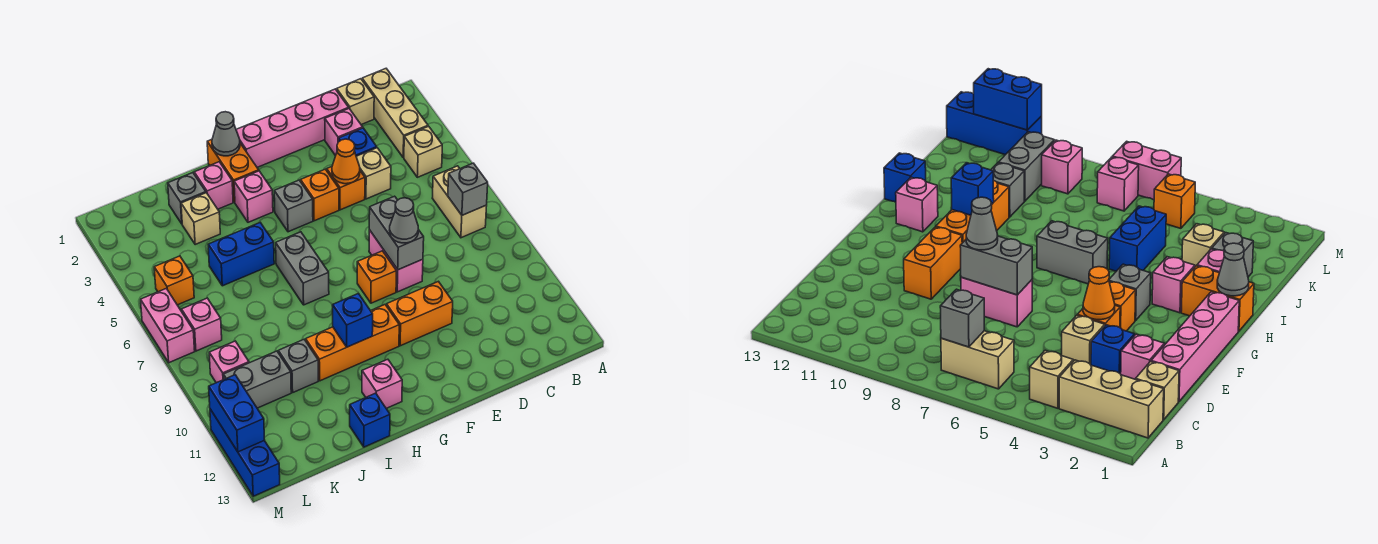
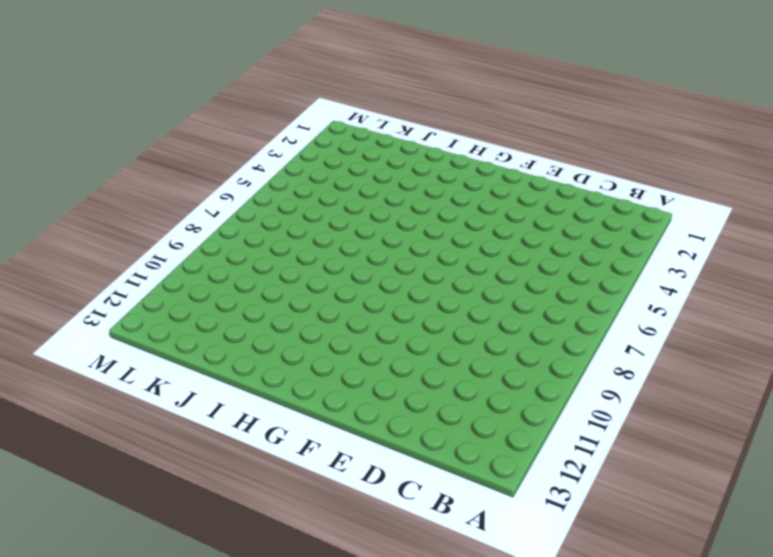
none -> tan brick B1:B3 level 1
none -> tan brick B4 level 1
none -> tan brick B6:B7 level 1
none -> tan brick C1 level 1

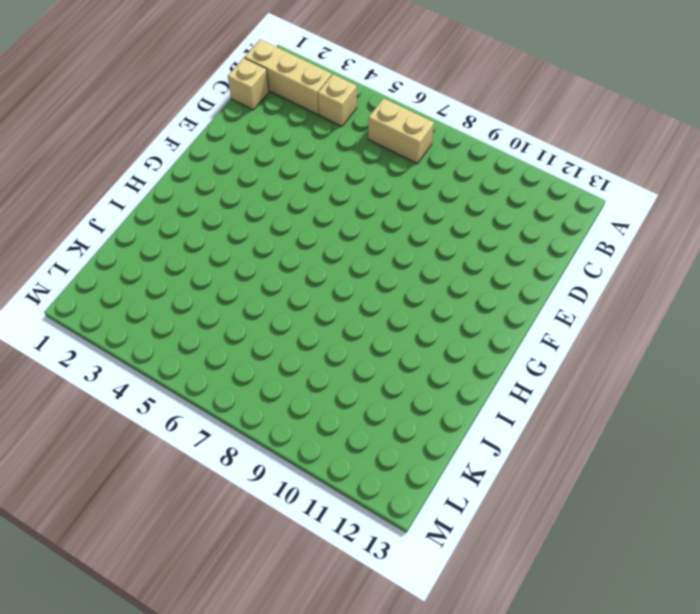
none -> pink brick D1:G1 level 1
none -> pink brick D2 level 1
none -> blue brick D3 level 1
none -> tan brick D4 level 1

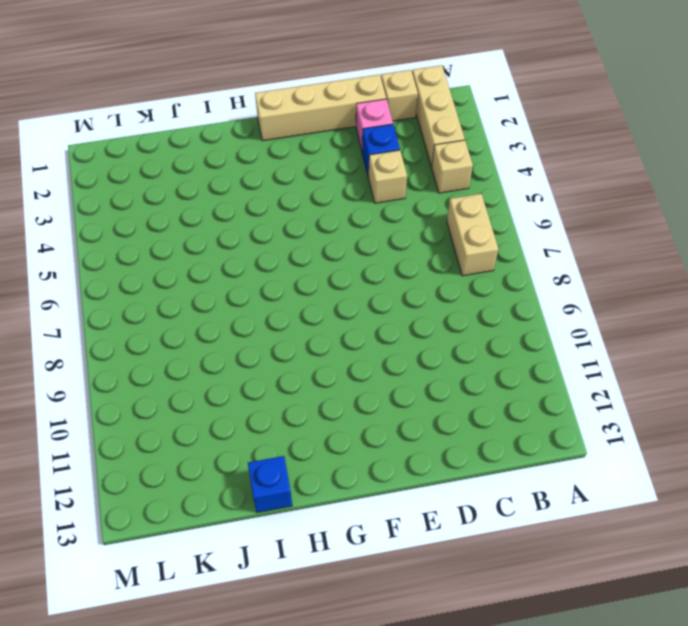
tan brick D1:G1 level 1 -> pink brick D1:G1 level 1
none -> orange brick E4 level 1
none -> pink brick E7:E8 level 1
none -> orange brick E10:F10 level 1
none -> orange brick F4 level 1

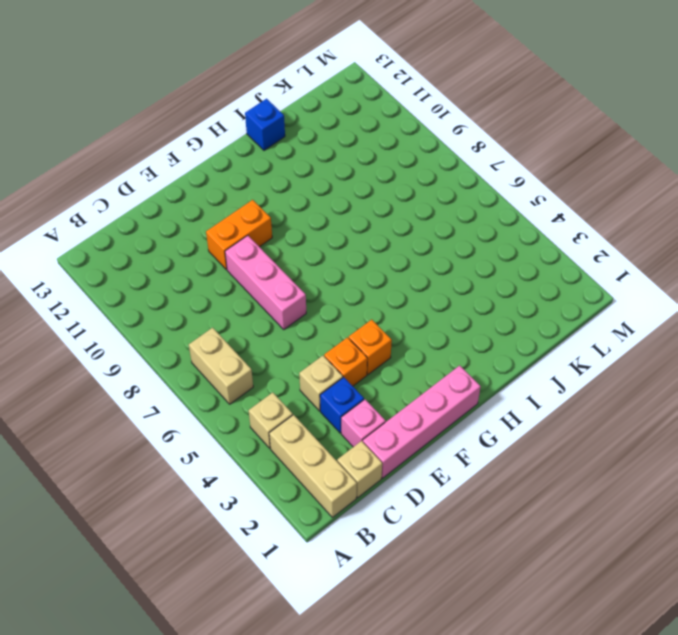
pink brick E7:E9 level 1 -> pink brick E7:E8 level 1
none -> orange brick F8 level 1
none -> grey brick G4 level 1
none -> orange brick G10:I10 level 1
none -> orange brick H1:H2 level 1

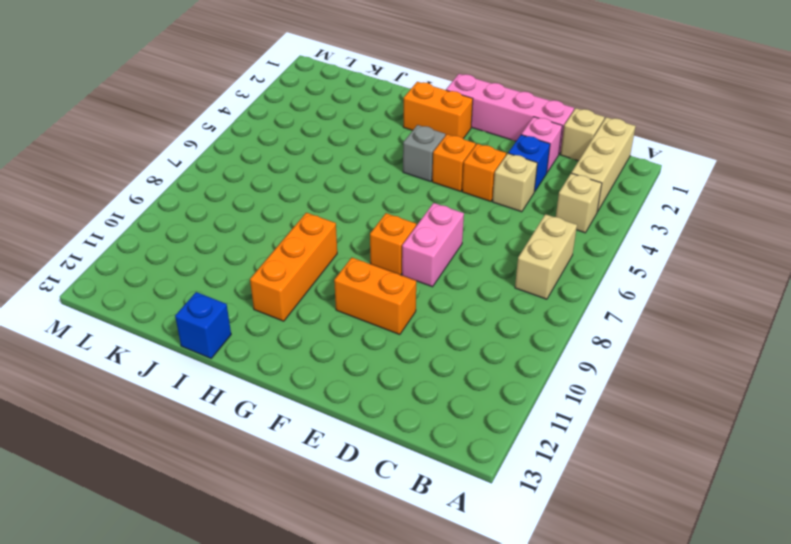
orange brick G2:H2 level 1 -> orange brick H1:H2 level 1
orange brick H9:H11 level 1 -> orange brick G10:I10 level 1
none -> pink brick H3 level 1
none -> grey brick H6:H7 level 1
none -> pink brick H12 level 1
none -> pink brick I2 level 1

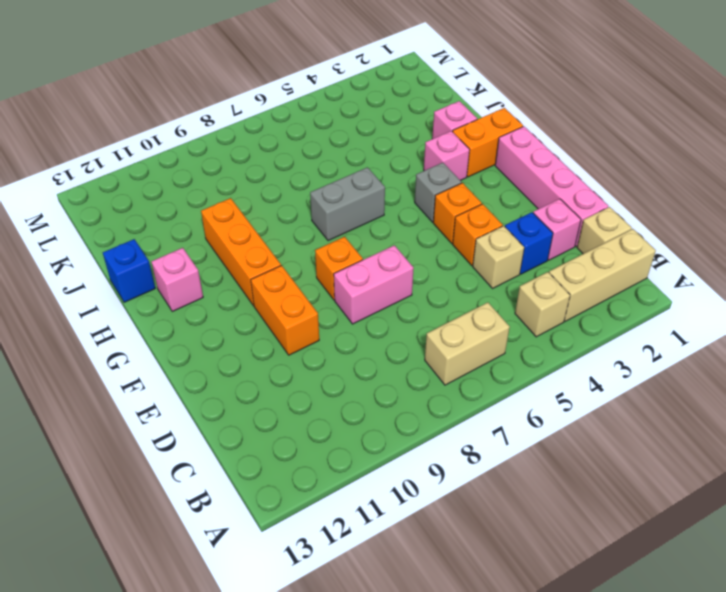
none -> blue brick I5:J5 level 1
none -> grey brick J2 level 1
none -> tan brick J3 level 1
none -> grey brick J10 level 1

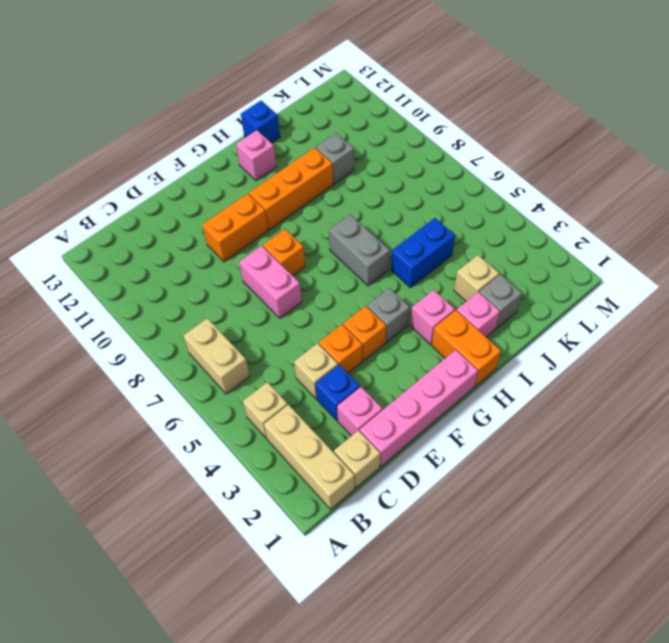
none -> grey brick K10:L10 level 1
none -> orange brick L5 level 1
none -> pink brick L7 level 1
none -> pink brick L9 level 1

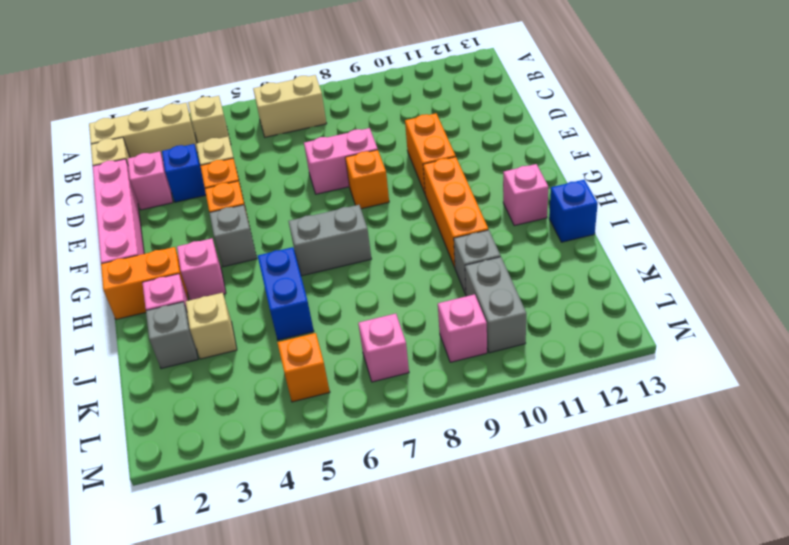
none -> pink brick M6:M7 level 1
none -> blue brick M11:M13 level 1
none -> grey brick B7 level 2
none -> orange cone E4 level 2

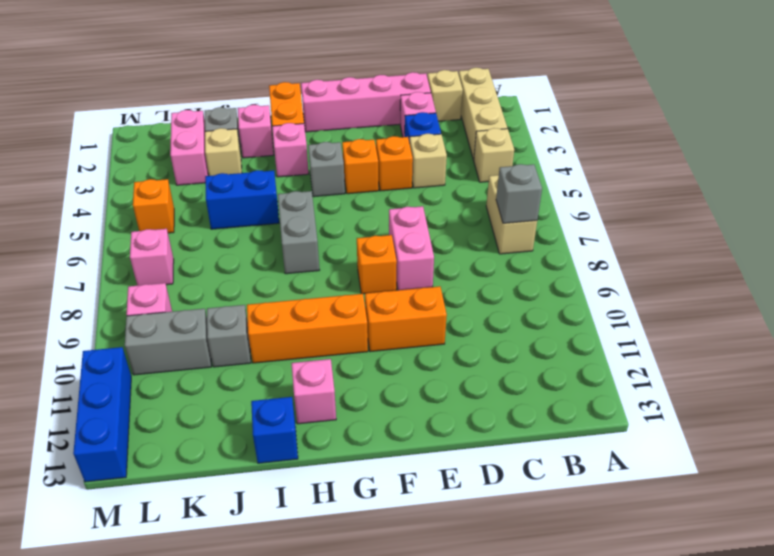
pink brick K2:K3 level 1 -> pink brick M6:M7 level 1
none -> orange cone E4 level 2
none -> grey brick E7:E8 level 2
none -> grey cone H1 level 2
none -> blue brick H10 level 2

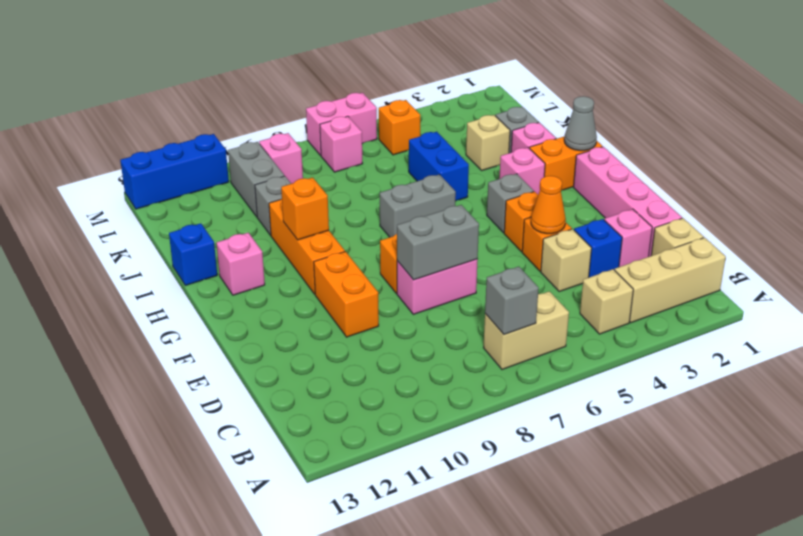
orange brick H10 level 2 -> blue brick H10 level 2
none -> blue brick M11:M12 level 2
none -> grey cone E8 level 3

